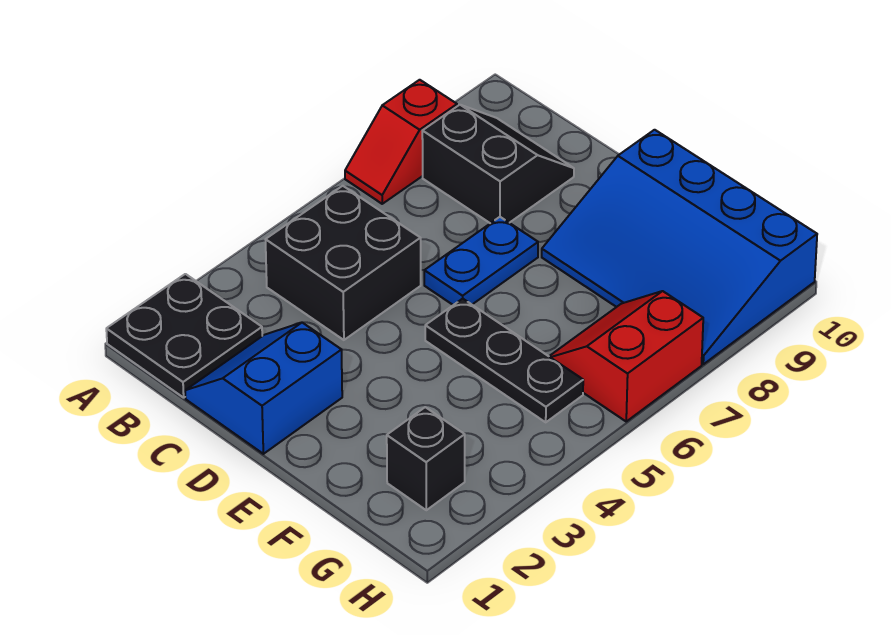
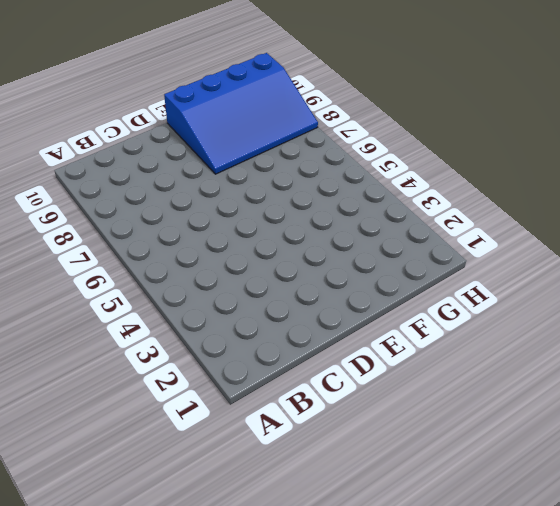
none -> black plate A1:B2 level 1
none -> red slope A7:A8 level 1 top 8

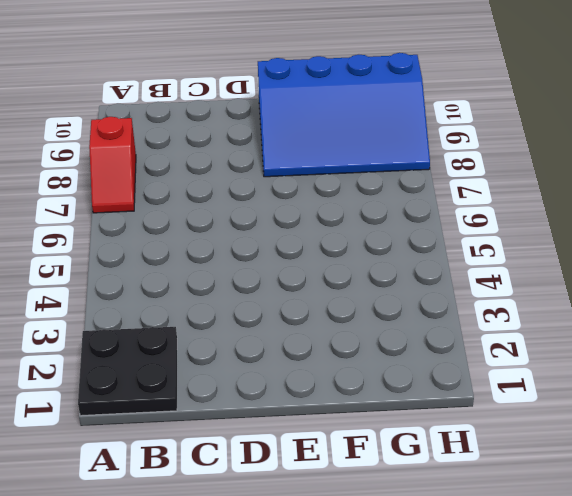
none -> black brick B4:C5 level 1
none -> black slope B8:C9 level 1 top 8

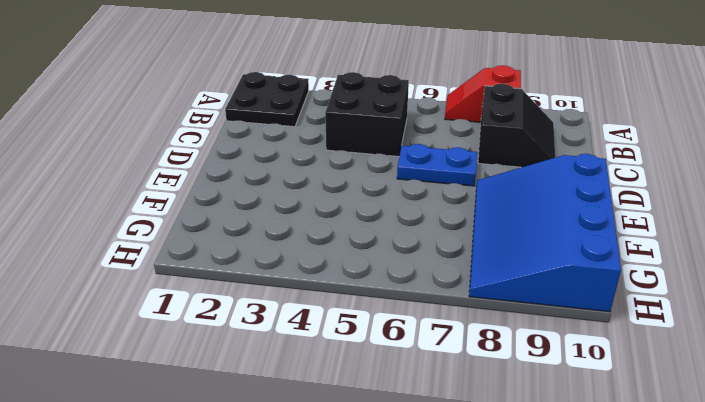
none -> blue slope C1:D2 level 1 top D
none -> black plate E5:G5 level 1

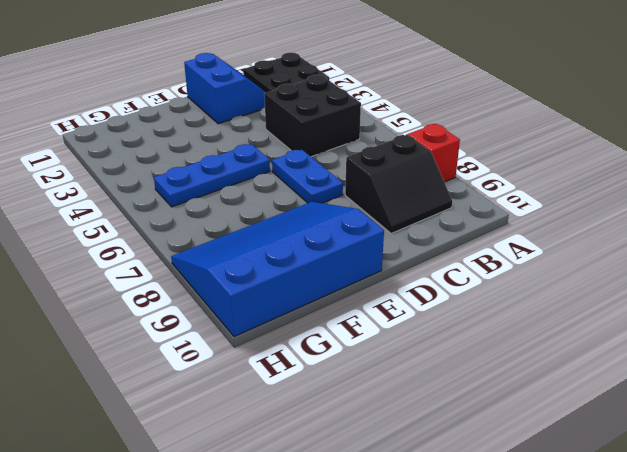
blue plate E5:G5 level 1 -> black plate E5:G5 level 1
none -> black brick G2 level 1
none -> red slope G6:H7 level 1 top H

